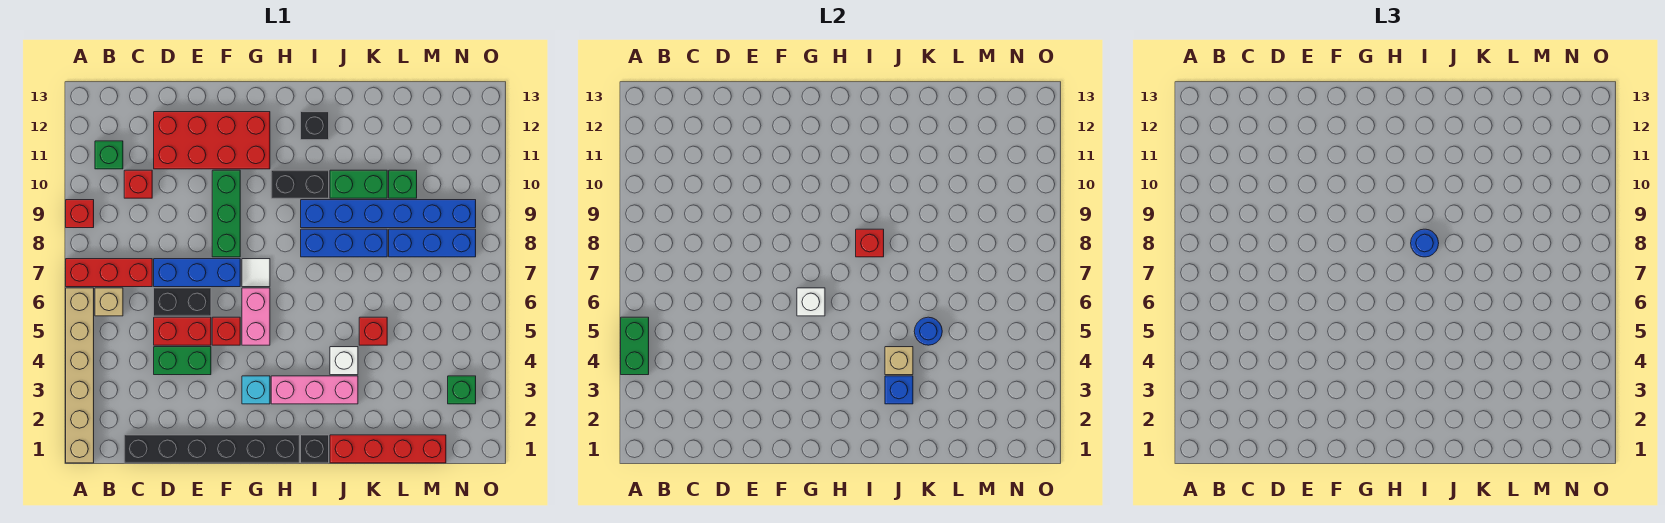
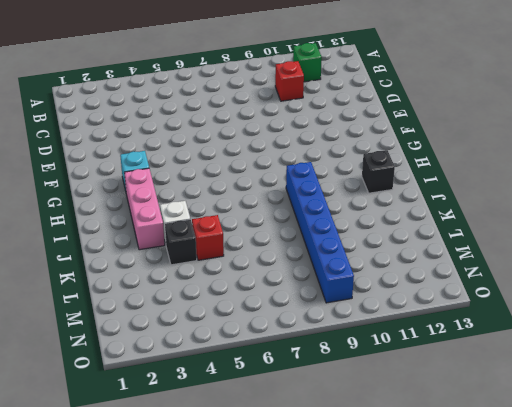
black brick K4 level 1 -> black brick I1 level 1
none -> tan brick A1:A6 level 1
none -> red brick A7:C7 level 1
none -> red brick A9 level 1
none -> tan brick B6 level 1

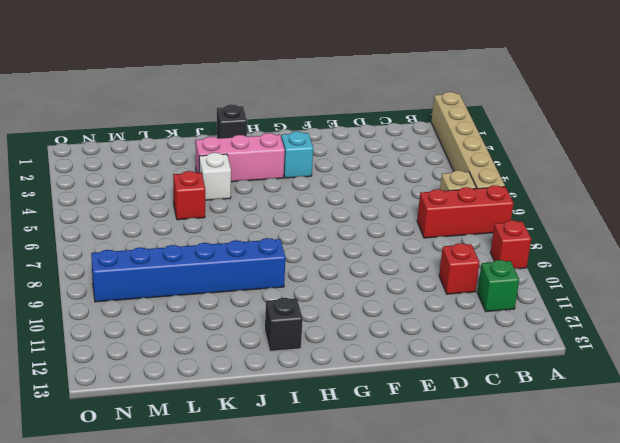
none -> black brick C1:H1 level 1
none -> green brick D4:E4 level 1
none -> red brick D5:E5 level 1
none -> black brick D6:E6 level 1

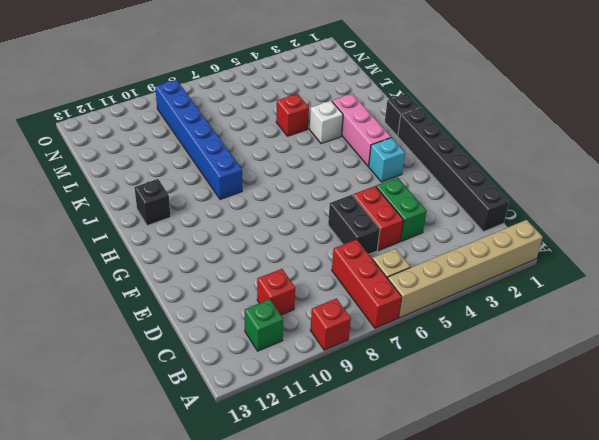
none -> blue brick D7:F7 level 1
none -> red brick D11:G12 level 1
none -> red brick F5 level 1
none -> green brick F8:F10 level 1

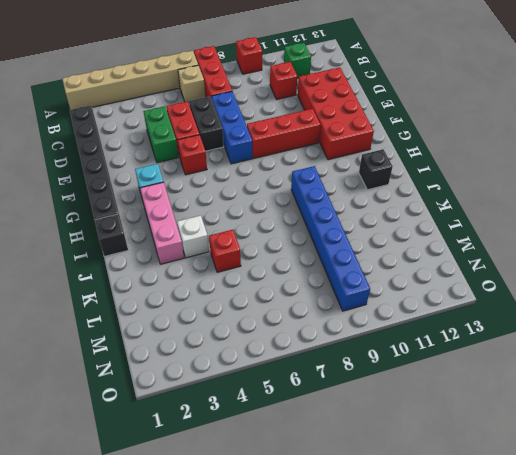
red brick F8:F10 level 1 -> green brick F8:F10 level 1
none -> pink brick G5:G6 level 1
none -> white tile G7 level 1
none -> black brick H10:I10 level 1
none -> blue brick I8:K8 level 1

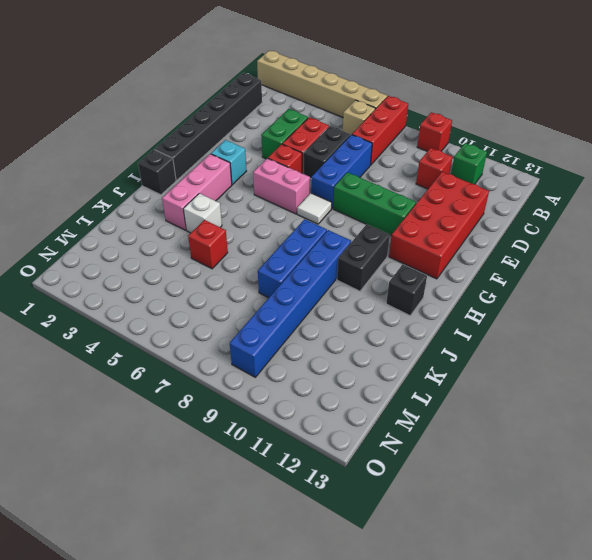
none -> red brick J1:M1 level 1
none -> green brick J10:K10 level 1
none -> blue brick L8:N8 level 1
none -> green brick L10 level 1

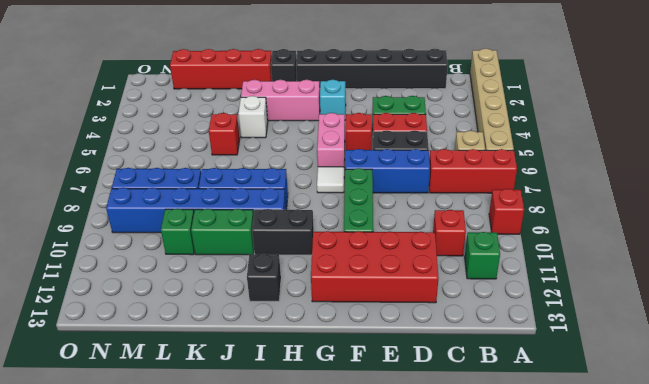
none -> green brick N3 level 1
none -> green brick A4:A5 level 2
none -> white brick G6 level 2
none -> red brick I8 level 2

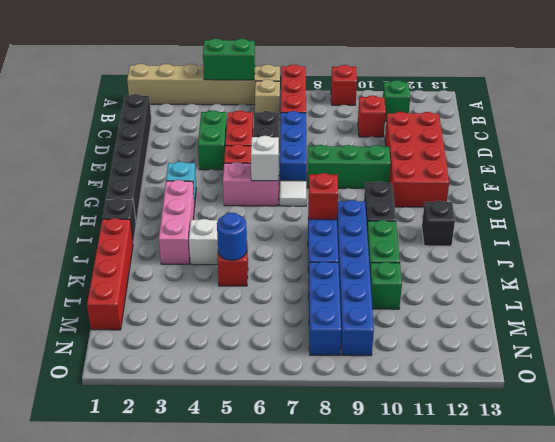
none -> green brick N3 level 1
none -> blue brick J3 level 2
none -> tan brick J4 level 2
none -> blue round brick I8 level 3

